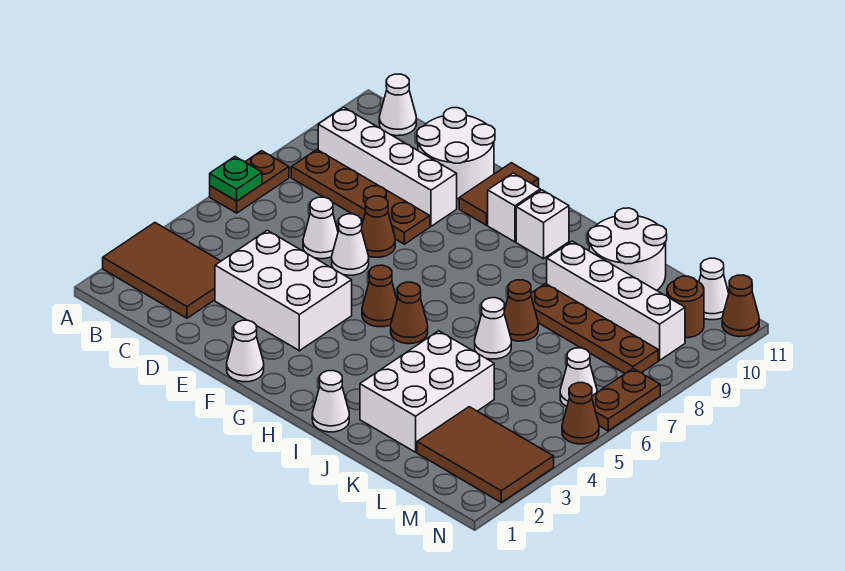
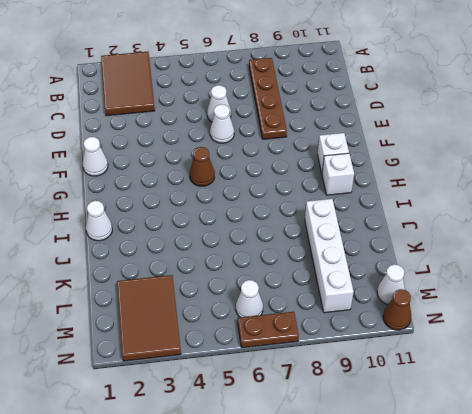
none -> brown plate A6:A7 level 1
none -> white brick B9:E9 level 1
none -> white cone B11 level 1
none -> white brick D3:F4 level 1

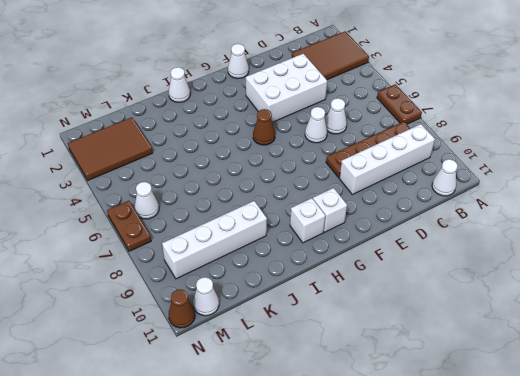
none -> white round brick D10:E11 level 1
none -> brown cone E7 level 1
none -> brown tile F10:F11 level 1
none -> brown cone H5 level 1

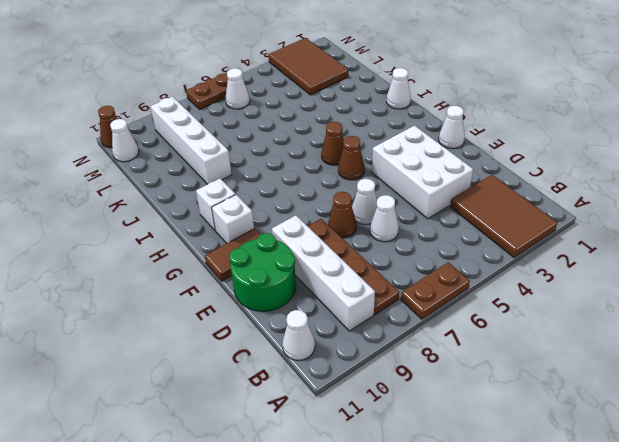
green round brick D10:E11 level 1 -> white round brick D10:E11 level 1
none -> white brick J2:K4 level 1
none -> white cone J6 level 1
none -> brown cone J7 level 1
none -> brown plate J8:M8 level 1

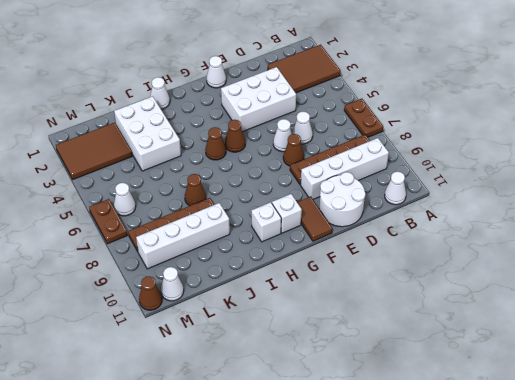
none -> white cone J6 level 1
none -> white round brick J10:K11 level 1
none -> brown round brick M10 level 1
none -> brown cone N5 level 1

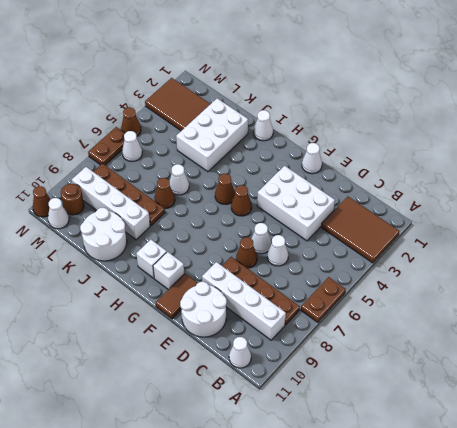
none -> green plate A6 level 2

